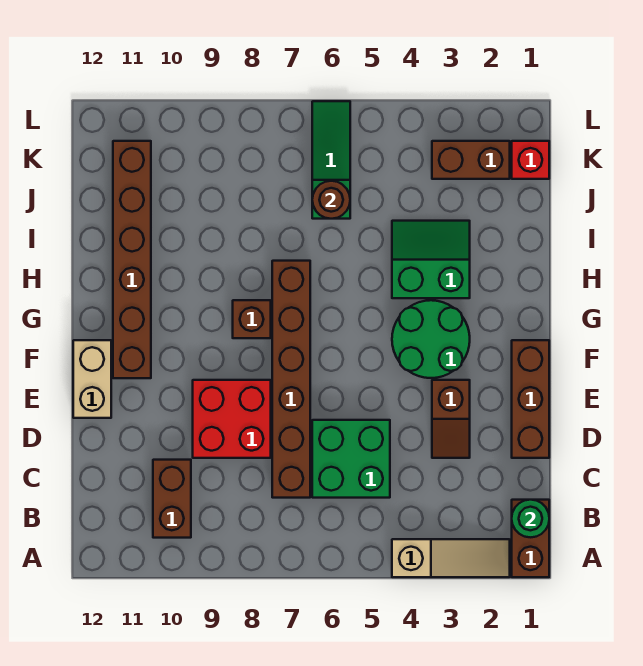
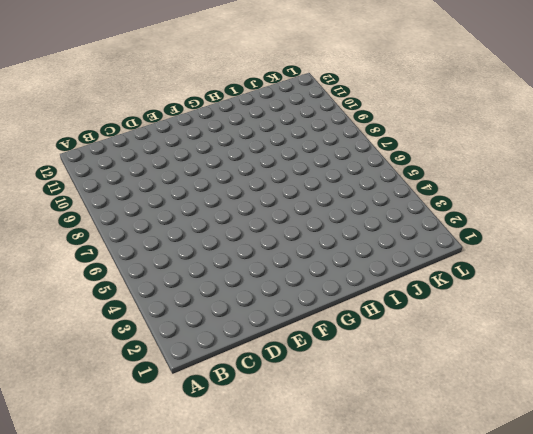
none -> brown brick A1:B1 level 1
none -> tan slope A2:A4 level 1 top 4
none -> brown brick B10:C10 level 1

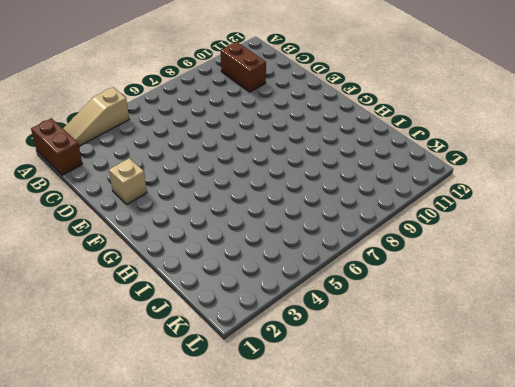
tan brick E2 level 1 -> none
none -> green brick C5:D6 level 1
none -> brown brick C7:H7 level 1
none -> brown brick D1:F1 level 1

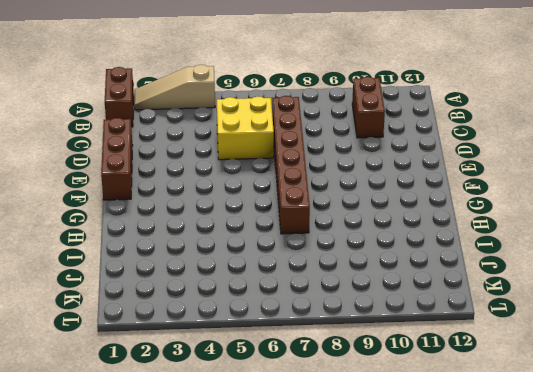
yellow brick C5:D6 level 1 -> green brick C5:D6 level 1
none -> brown slope D3:E3 level 1 top E
none -> red brick D8:E9 level 1
none -> tan brick E12:F12 level 1

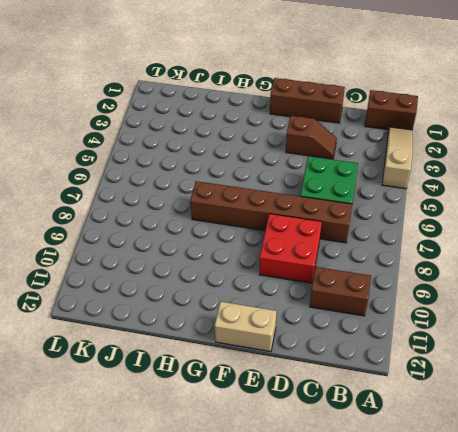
none -> green round brick F3:G4 level 1
none -> brown brick F11:K11 level 1
none -> brown brick G8 level 1

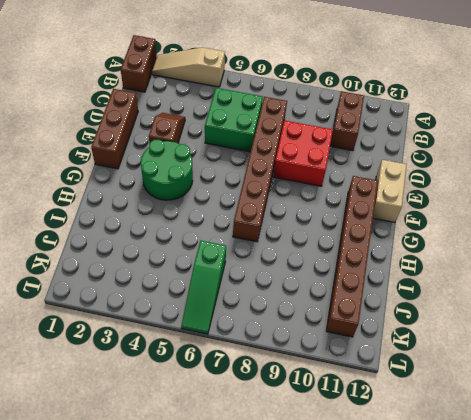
none -> brown brick G8 level 1
none -> green slope H3:I4 level 1 top H
none -> red brick K1 level 1

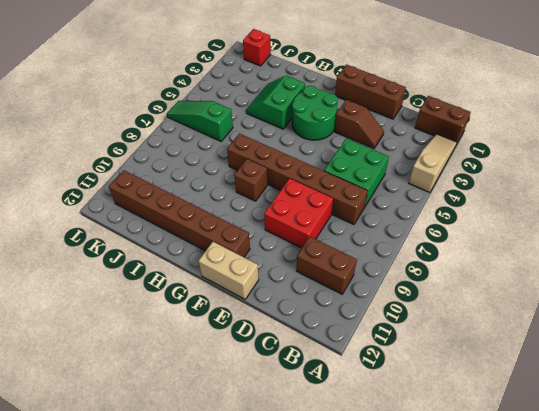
none -> brown brick K2:K3 level 1
none -> green round brick B1 level 2
none -> brown round brick J6 level 2

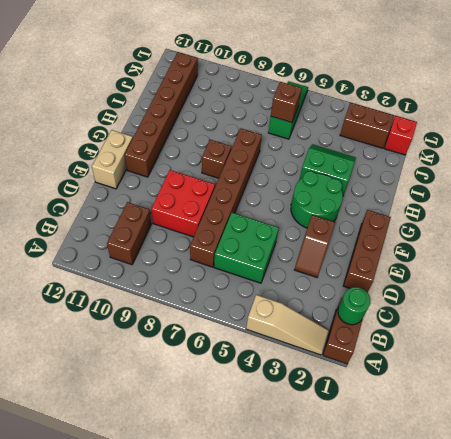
brown brick J6 level 2 -> brown round brick J6 level 2

